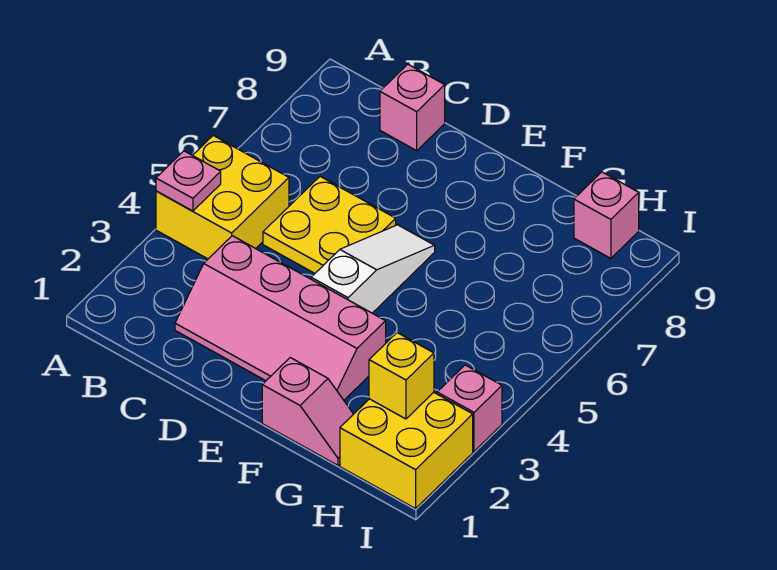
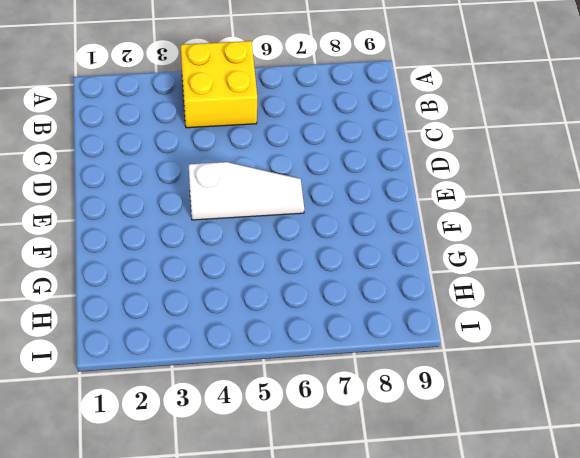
none -> pink slope C2:F3 level 1 top 3
none -> yellow plate C5:D6 level 1

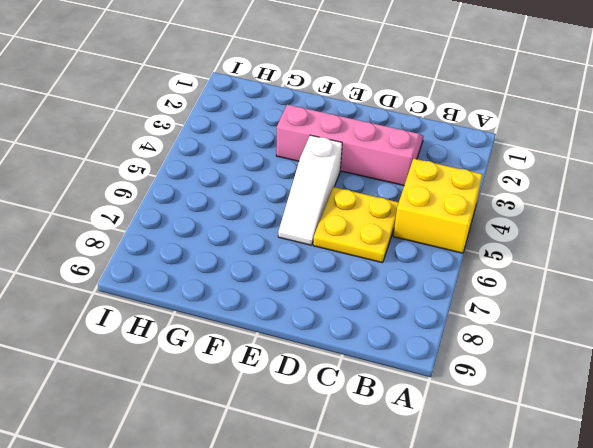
none -> pink brick C9 level 1
none -> pink slope F1:G1 level 1 top F

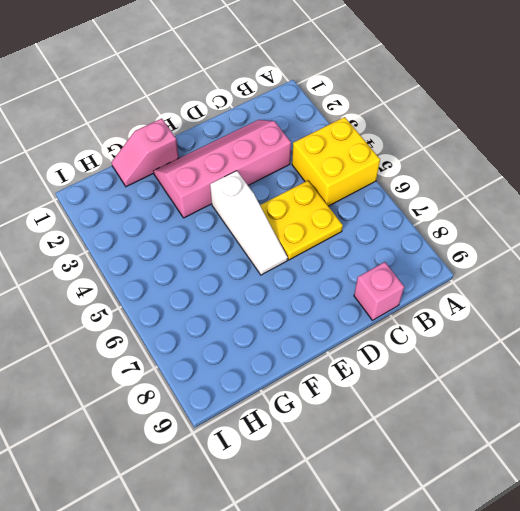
none -> yellow brick H1:I2 level 1
none -> pink brick H9 level 1

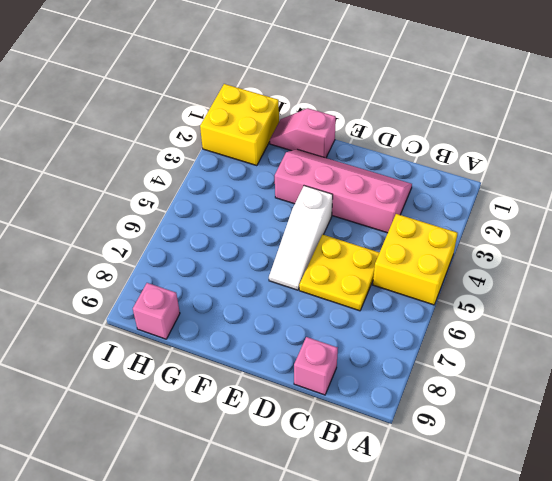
none -> pink brick I3 level 1
none -> pink plate A4 level 2

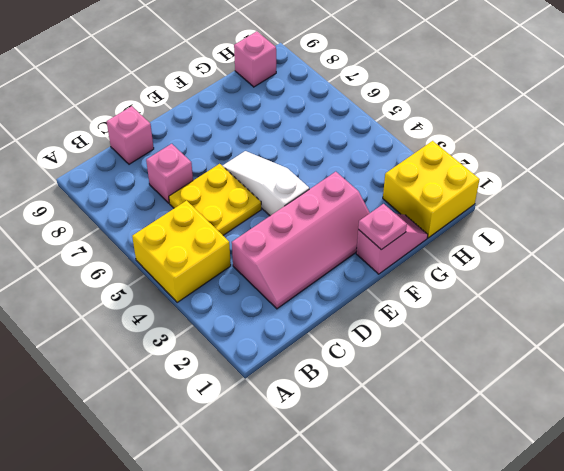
pink brick C7 level 1 -> pink brick I3 level 1
pink plate F1 level 2 -> pink plate A4 level 2
none -> yellow brick H2 level 2

